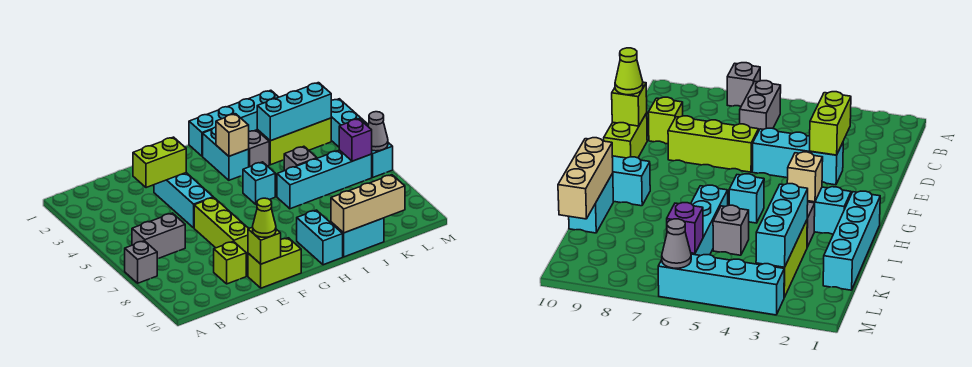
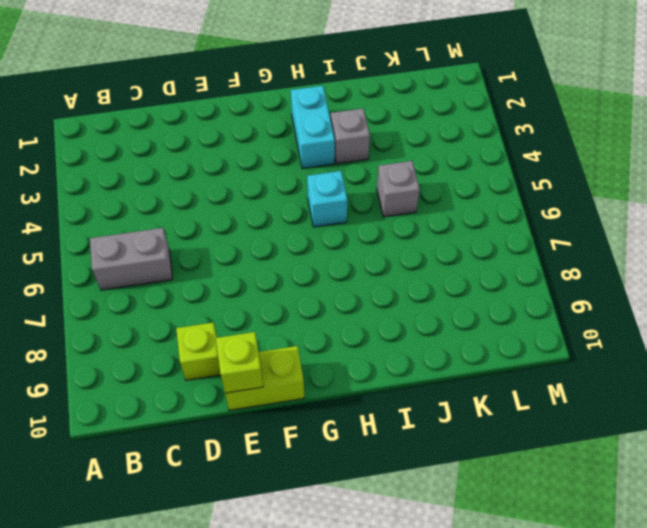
none -> grey brick A7 level 1
none -> cyan brick E3:E5 level 1
none -> lime brick E6:E8 level 1

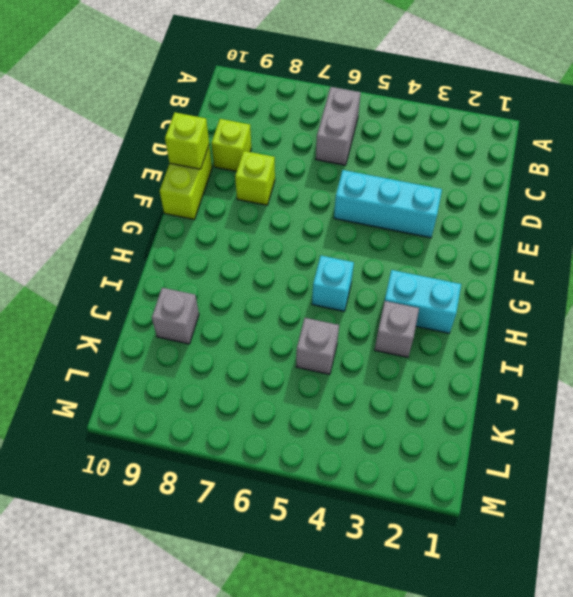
lime brick E8 level 1 -> lime brick E6:E8 level 1
grey brick J9 level 1 -> grey brick A7 level 1
none -> cyan brick H1:K1 level 1
none -> cyan brick H9:H10 level 1
none -> cyan brick I6:L6 level 1

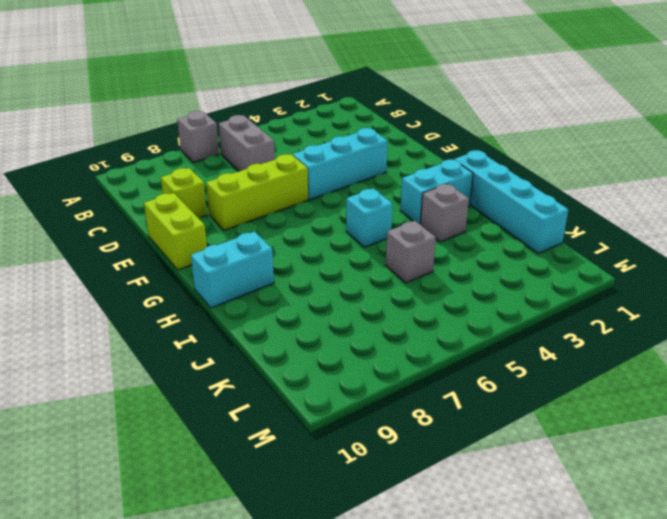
none -> cyan brick I6:L6 level 1
none -> cyan brick I10:J10 level 1
none -> lime brick J3:L3 level 1

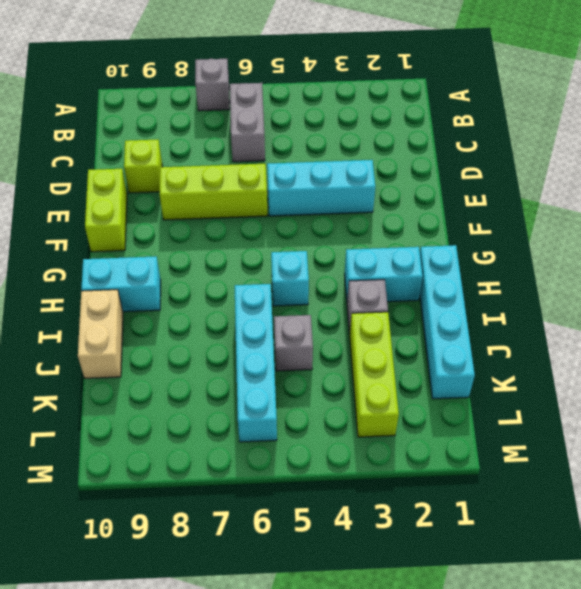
tan brick I10:J10 level 1 -> cyan brick I10:J10 level 1
none -> cyan brick M3:M6 level 1
none -> lime brick D3:E3 level 2
none -> lime brick E10 level 2

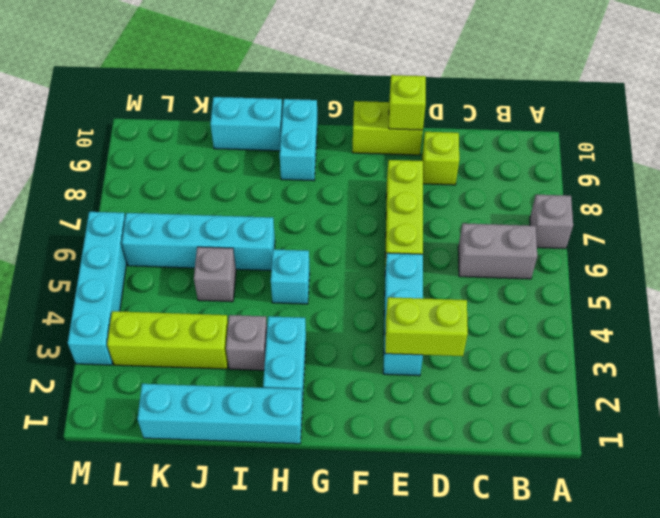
none -> tan brick H3 level 2
none -> tan brick I10:K10 level 2
none -> cyan brick J3:L3 level 2

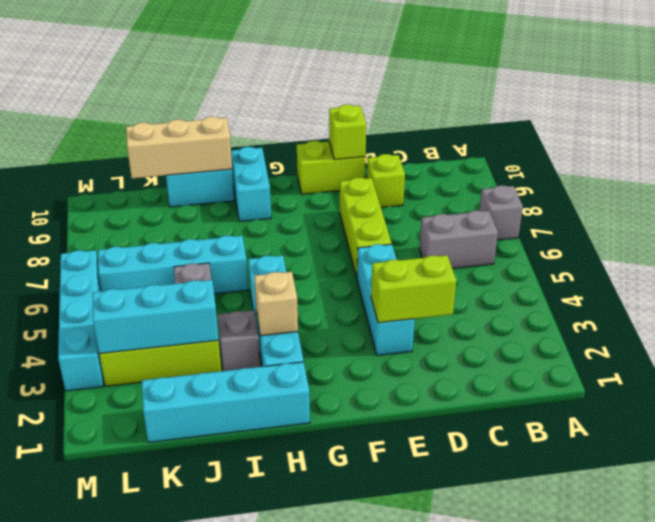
none -> purple brick L6 level 2
none -> grey cone M6 level 2
none -> lime cone E10 level 3

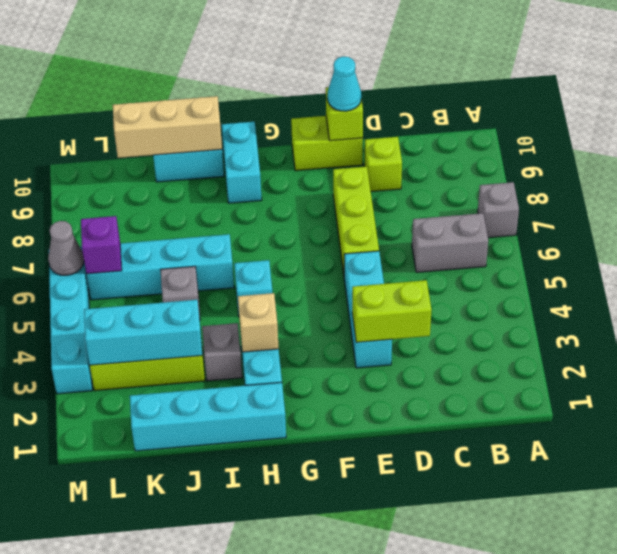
cyan cone E10 level 3 -> lime cone E10 level 3

